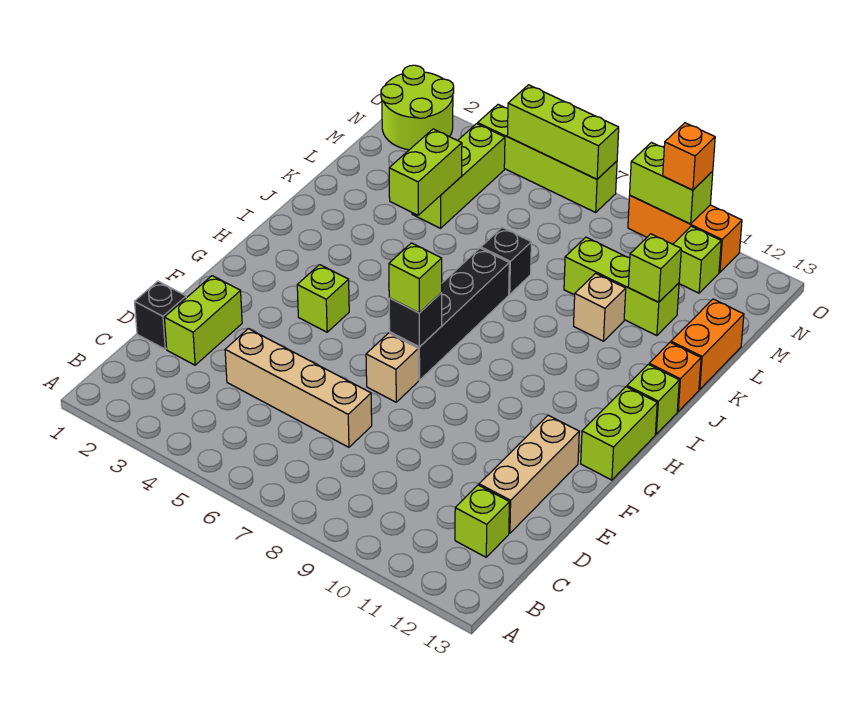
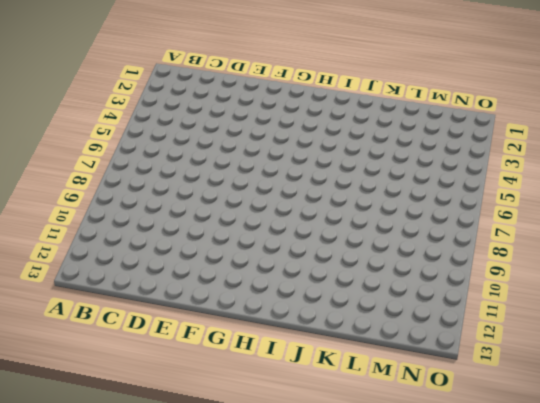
none -> lime brick C12 level 1
none -> black brick D1 level 1
none -> lime brick D2:E2 level 1

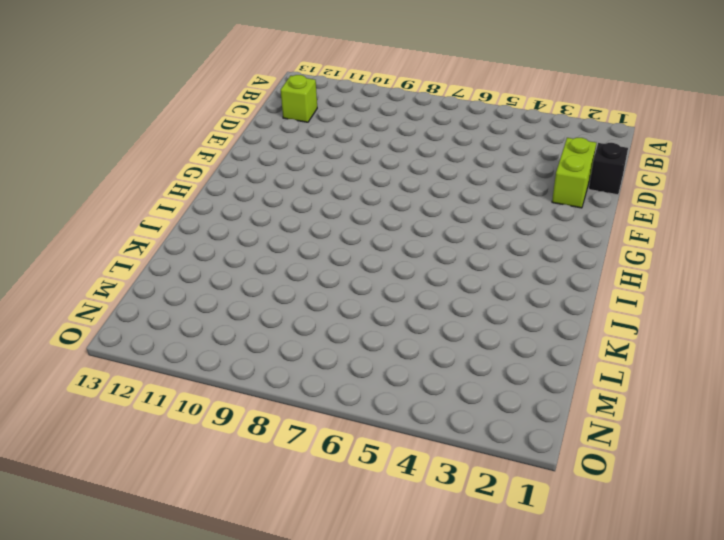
none -> tan brick D4:D7 level 1
none -> tan brick D12:F12 level 1
none -> tan brick F7 level 1

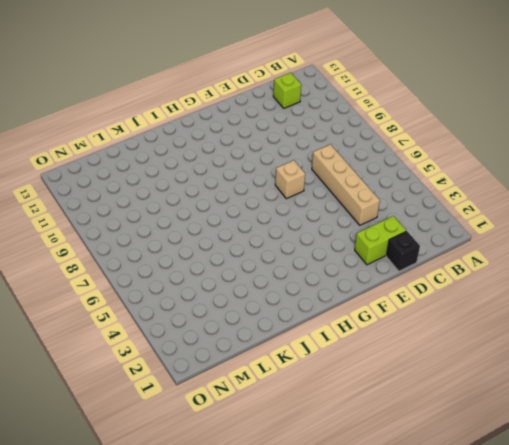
none -> tan brick D12:F12 level 1
none -> lime brick G4 level 1
none -> black brick G7:J7 level 1

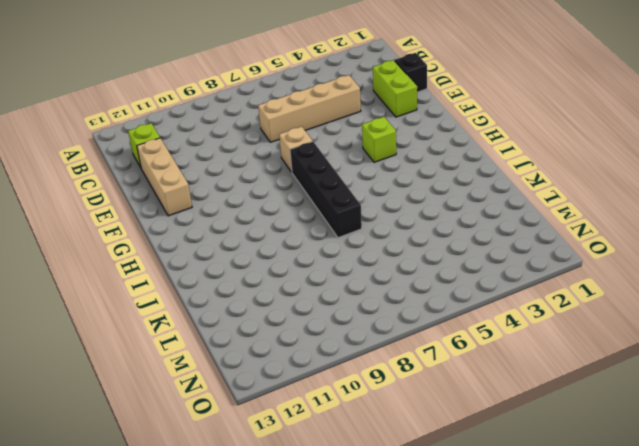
none -> lime brick G13:H13 level 1
none -> lime brick I13 level 1
none -> orange brick J13 level 1

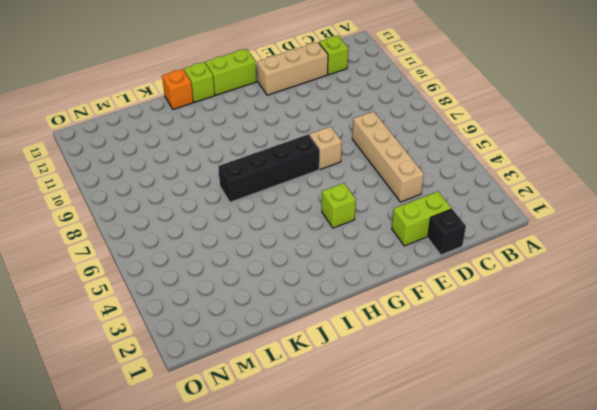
none -> black brick K7 level 1
none -> tan brick K10 level 1
none -> orange brick K13:L13 level 1

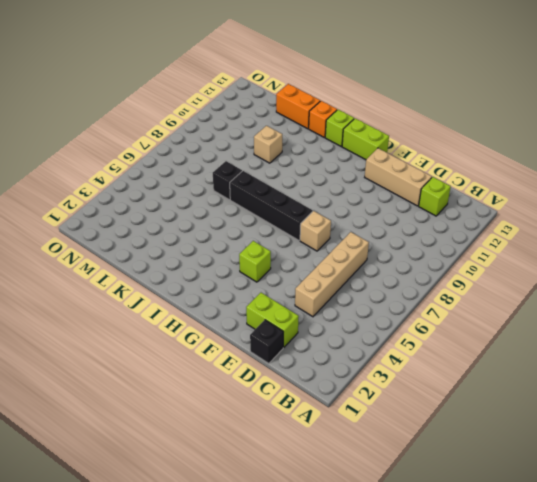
none -> lime brick L4:N4 level 1
none -> lime brick L9:L11 level 1
none -> lime round brick N1:O2 level 1

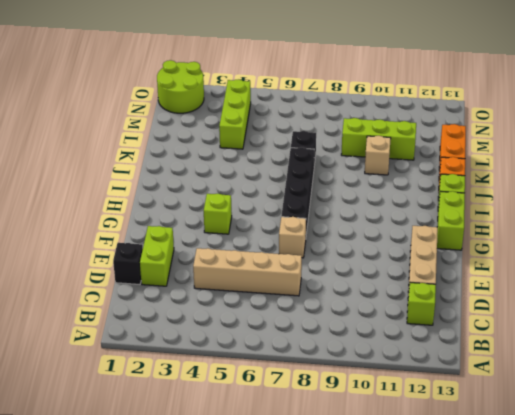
none -> lime brick N11 level 1
none -> lime brick O4:O7 level 1
none -> orange brick O9:O11 level 1

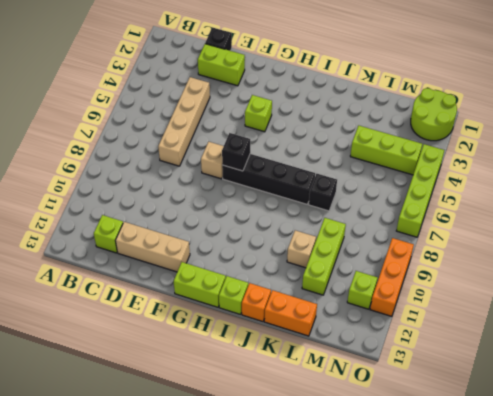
none -> lime brick K4:L4 level 2
none -> lime brick L11 level 2
none -> lime brick O5:O7 level 2

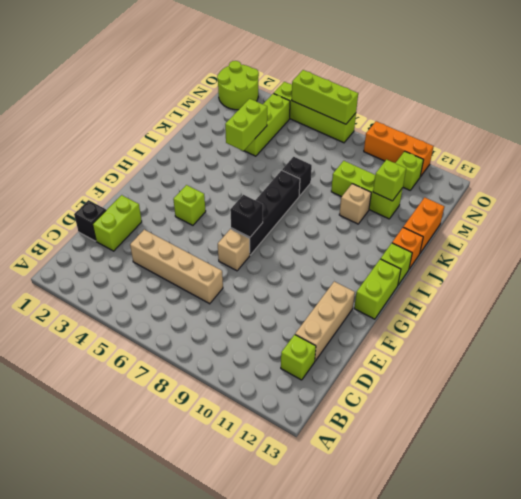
none -> lime brick O9:O10 level 2
none -> lime brick G7 level 3
none -> orange brick O10 level 3

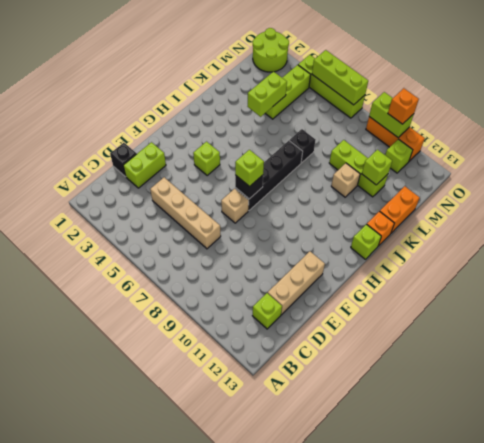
none -> lime brick G13:H13 level 1

